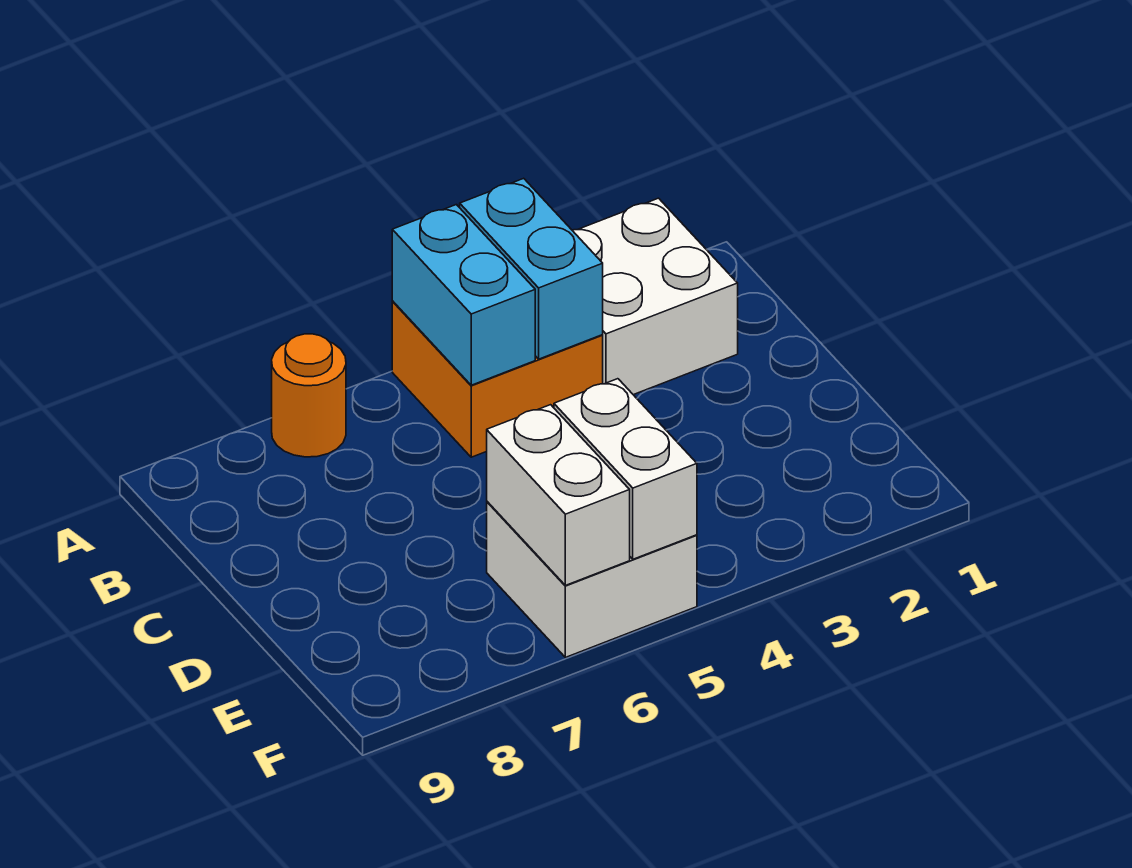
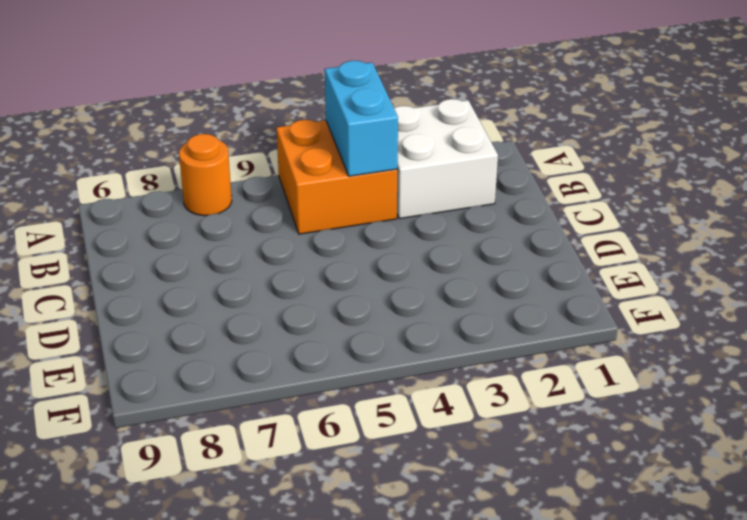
none -> white brick E5:F6 level 1
none -> cyan brick A5:B5 level 2

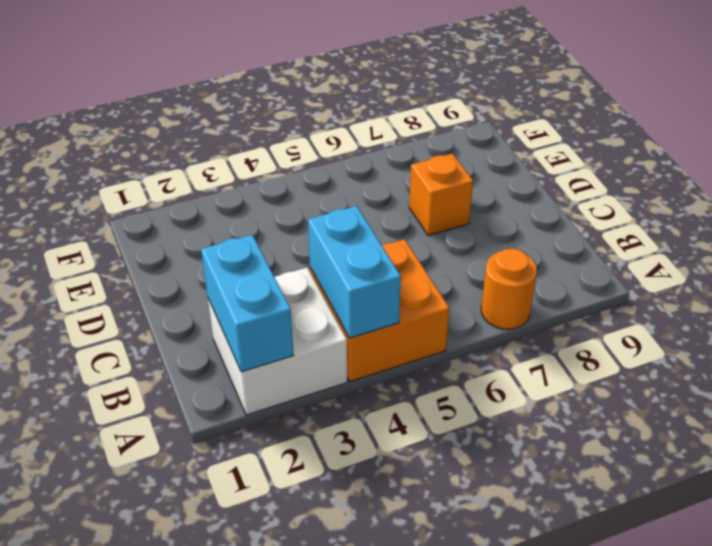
cyan brick A2:B2 level 2 -> cyan brick A5:B5 level 2
orange brick D7 level 1 -> none
none -> white brick E5:F6 level 1
none -> white brick E5:F5 level 2

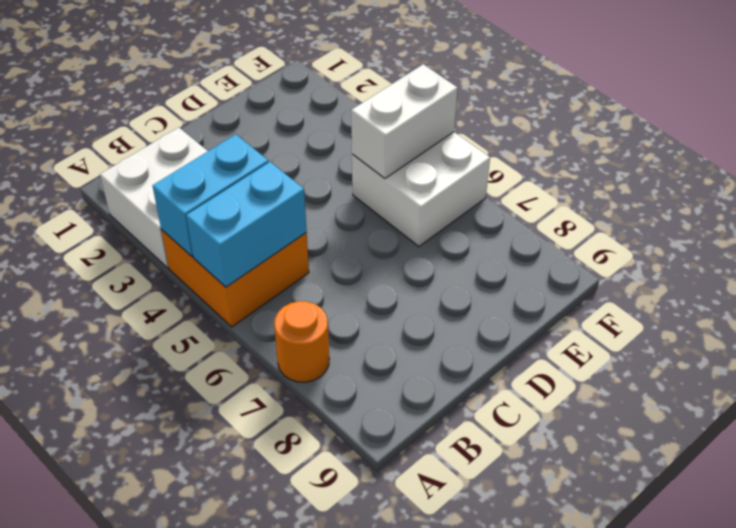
none -> white brick E6:F6 level 2

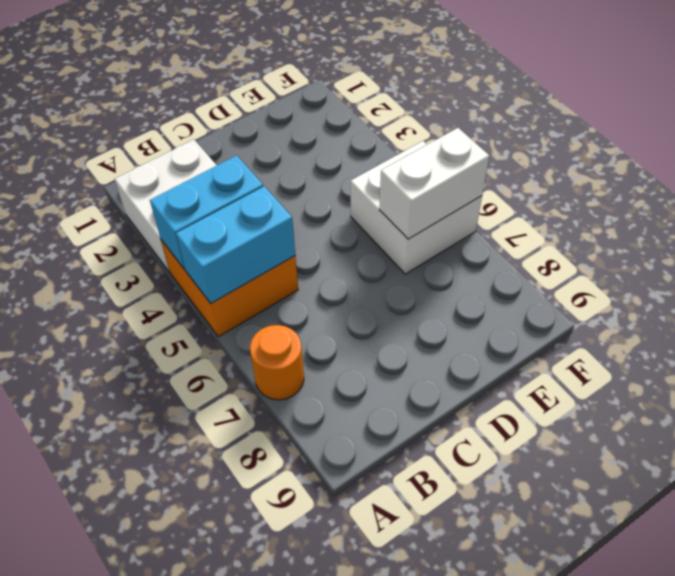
none -> white brick E5:F5 level 2

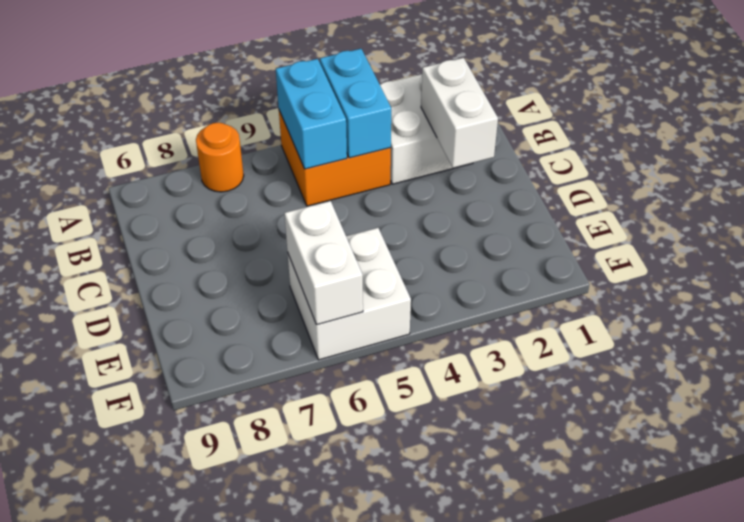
white brick B2:C2 level 2 -> white brick E5:F5 level 2

